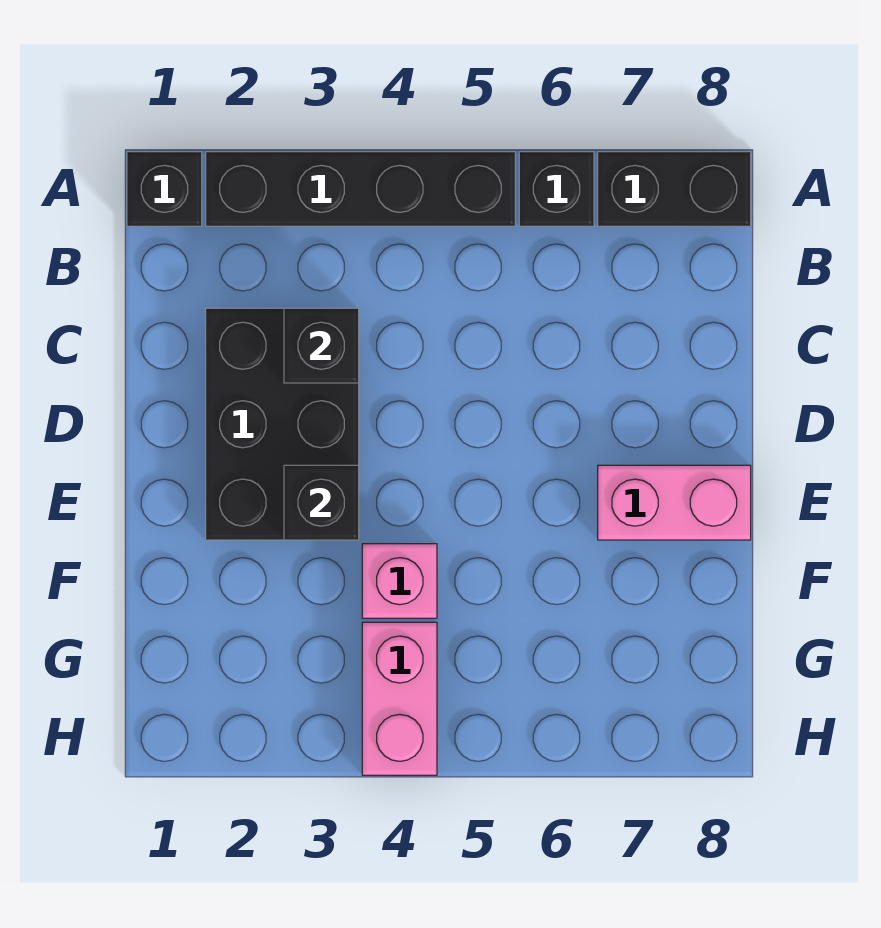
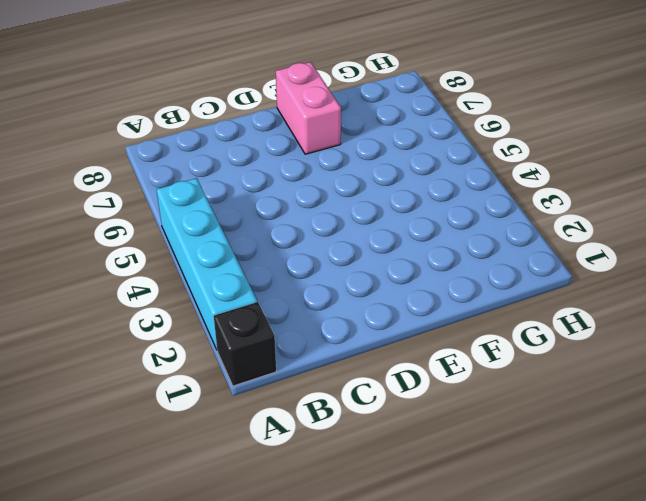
cyan brick A2:A5 level 1 -> black brick A2:A5 level 1
none -> black brick A6 level 1
none -> black brick A7:A8 level 1

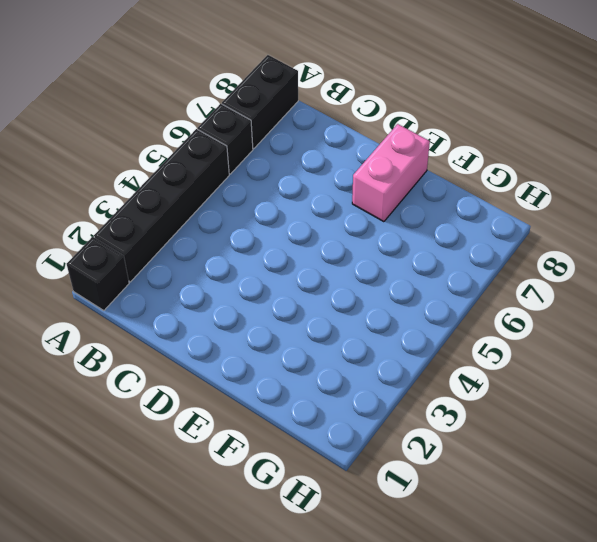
none -> black brick C2:E3 level 1
none -> pink brick F4 level 1

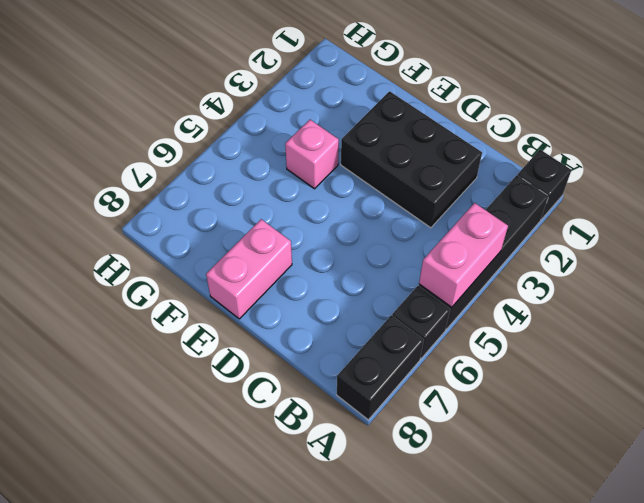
pink brick A4:A5 level 2 -> pink brick G4:H4 level 1
none -> black brick C3 level 2
none -> black brick E3 level 2

